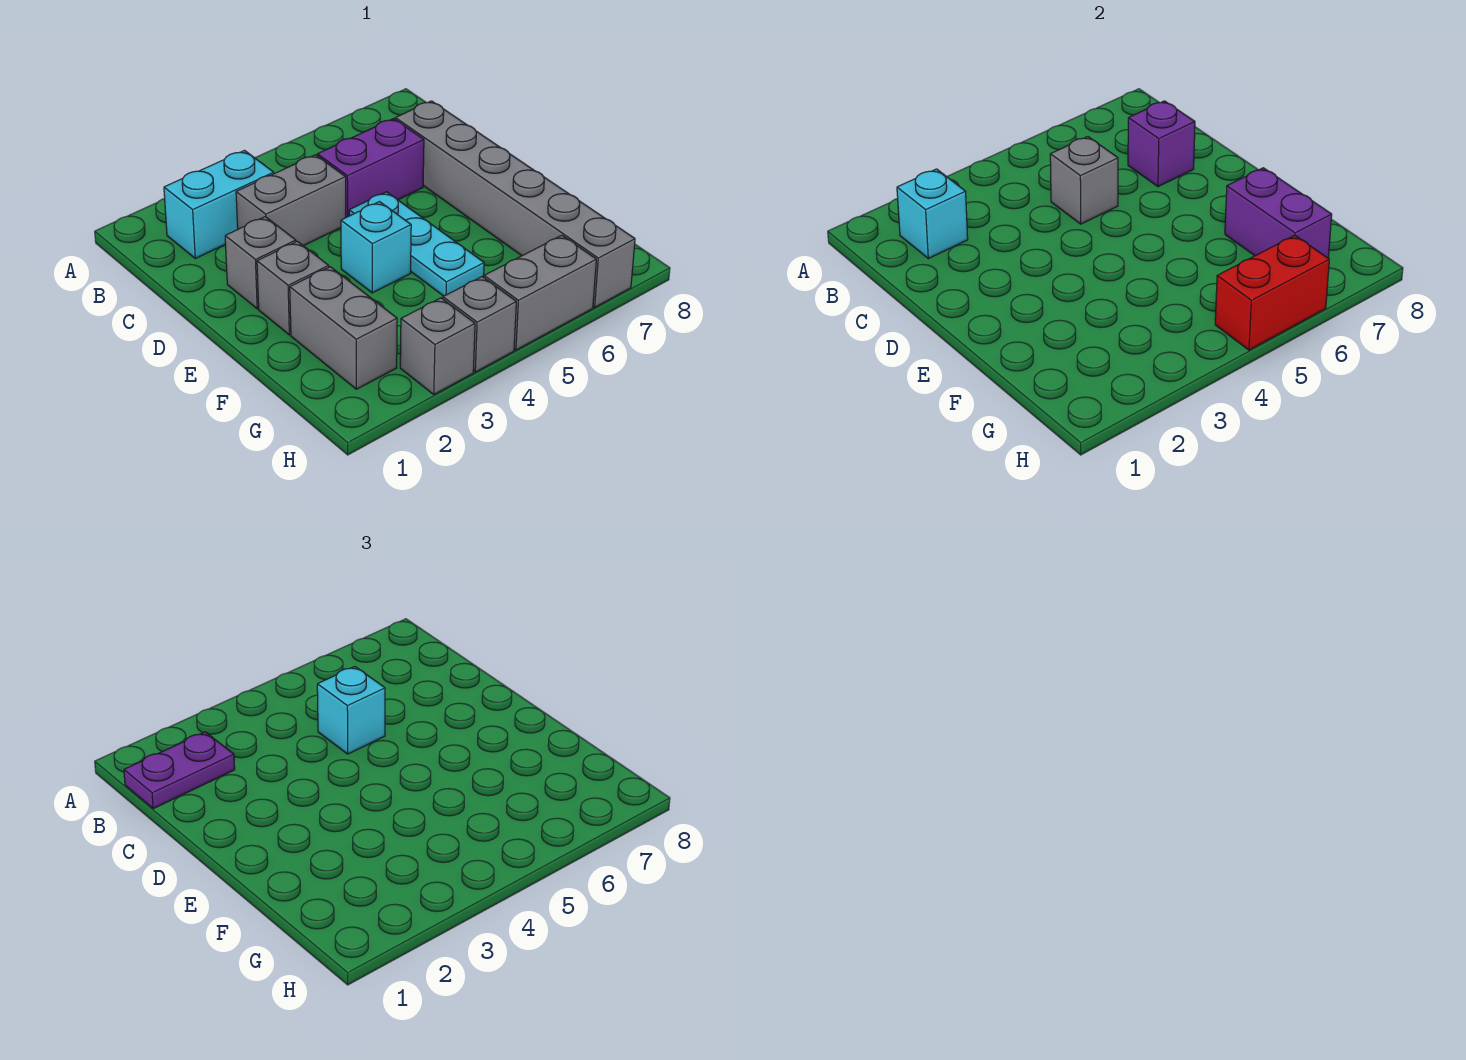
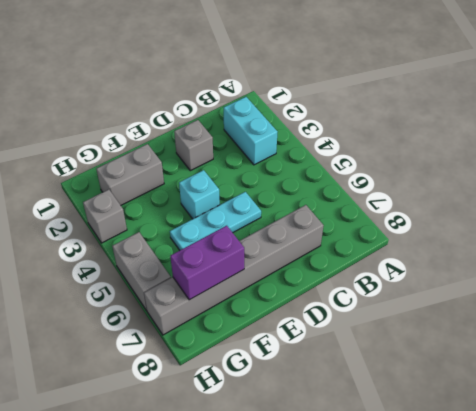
none -> grey brick C3:C4 level 1
none -> purple brick C5:C6 level 1
none -> grey brick E2 level 1

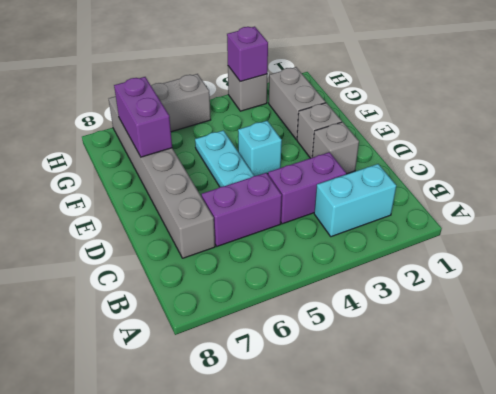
purple brick C3:C4 level 1 -> grey brick C3:C4 level 1
purple brick H3 level 2 -> purple brick C7 level 2
none -> grey brick H4 level 1
none -> cyan brick B2 level 2
none -> grey brick C5 level 2

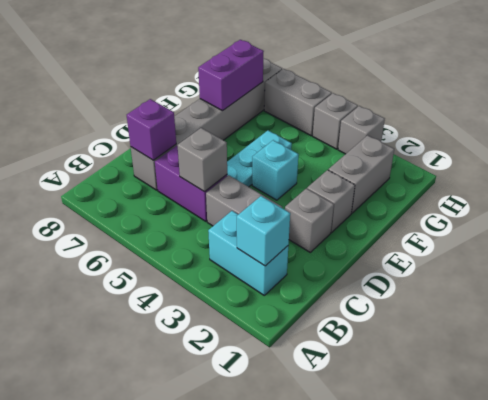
none -> red brick H5:H6 level 2
none -> purple plate B1:B2 level 3
none -> cyan brick C5 level 3

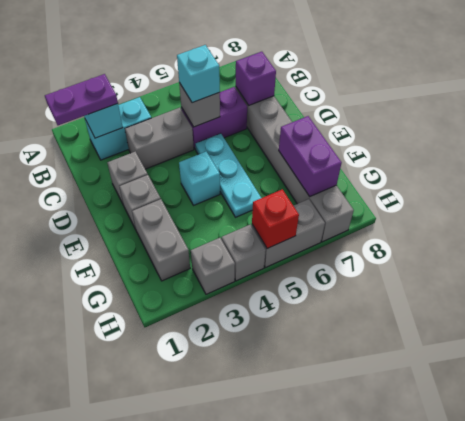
red brick H5 level 2 -> red brick H5:H6 level 2

